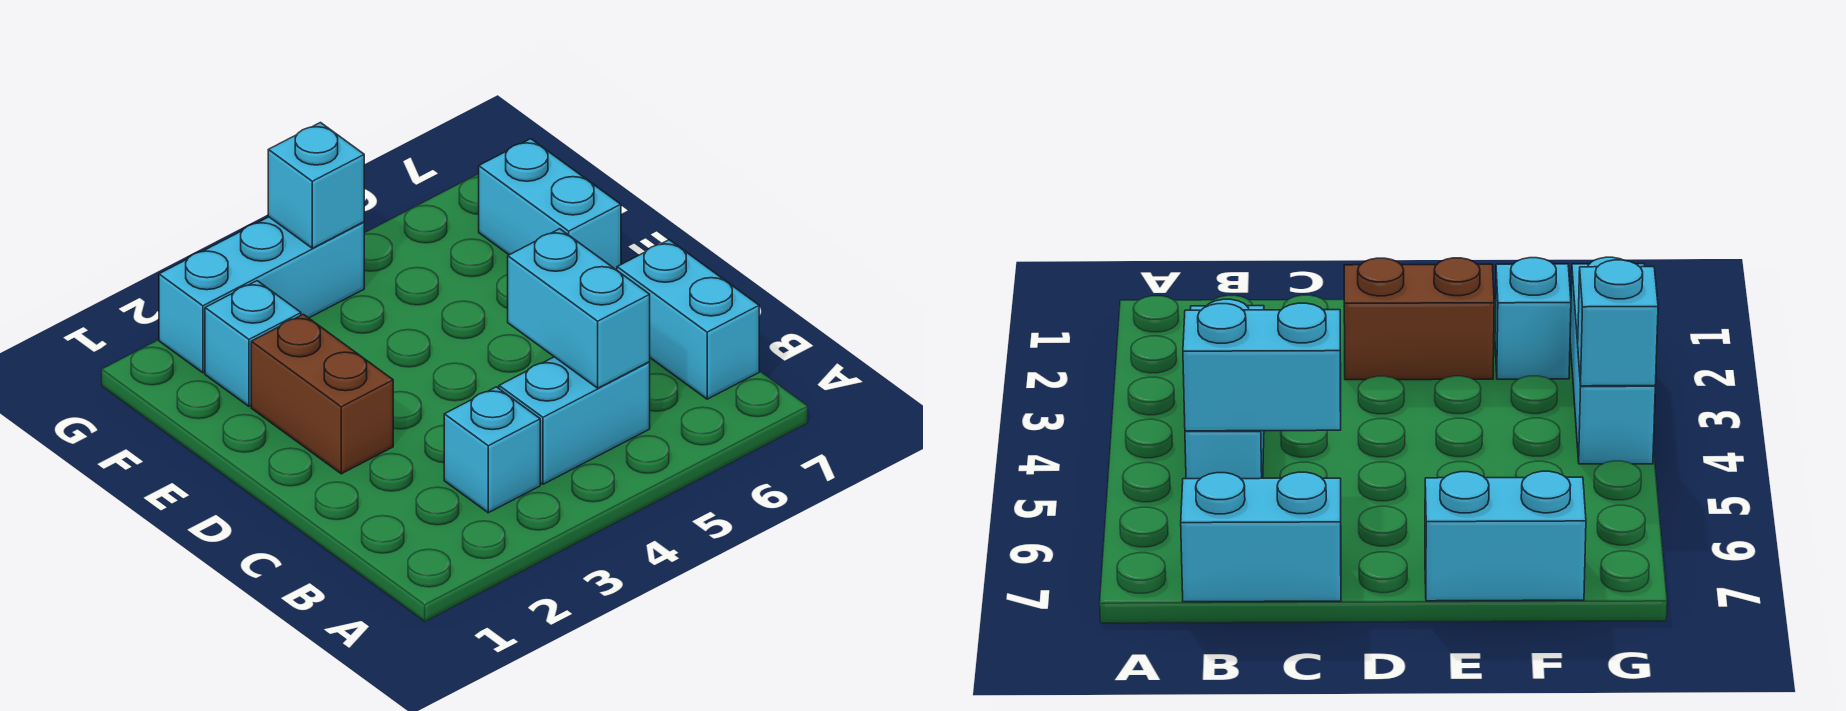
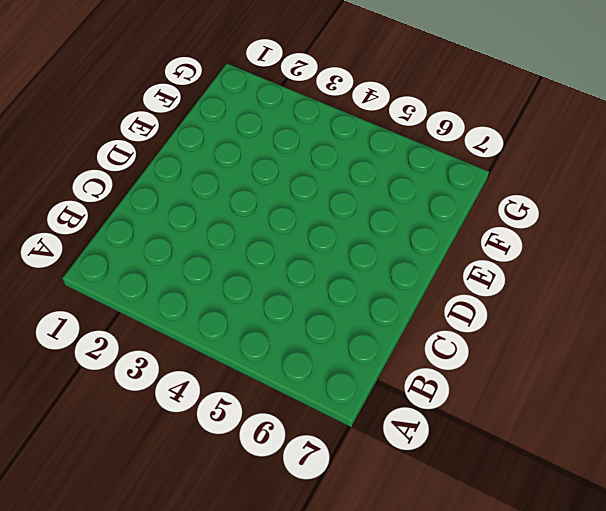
none -> cyan brick B3 level 1
none -> cyan brick B4:B5 level 1

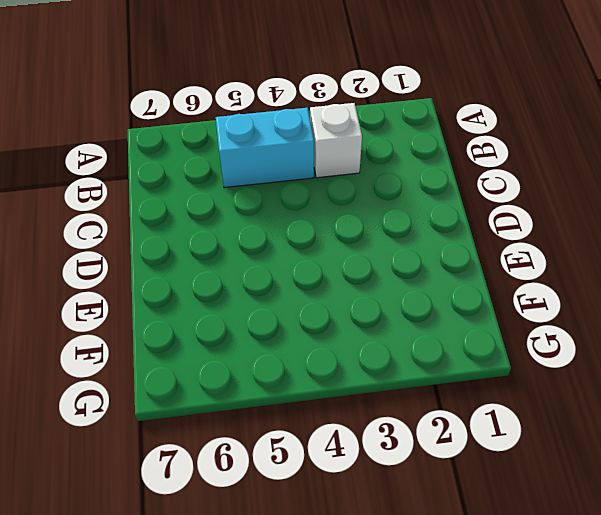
white brick B3 level 1 -> cyan brick B3 level 1
none -> cyan brick B7:C7 level 1
none -> brown brick D2:E2 level 1

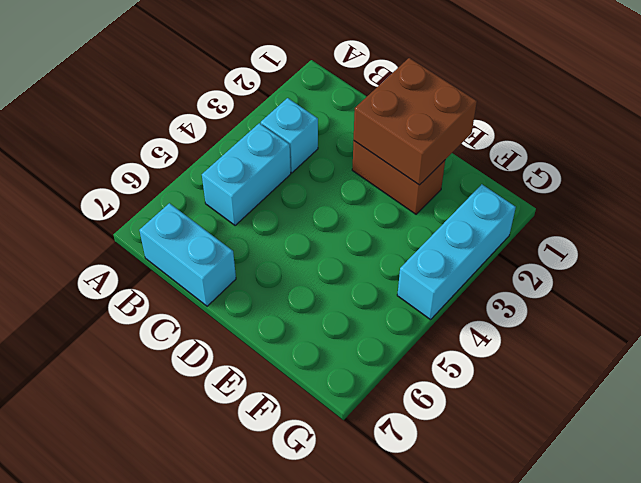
brown brick D1:E2 level 2 -> none
none -> cyan brick E7:F7 level 1
none -> cyan brick F2 level 1

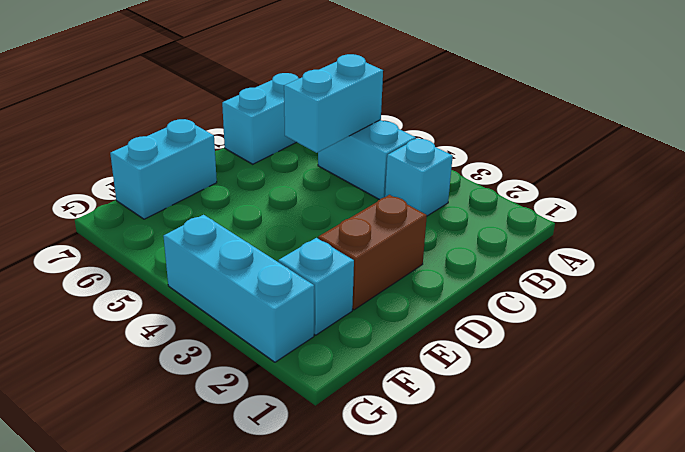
none -> cyan brick G4 level 2

